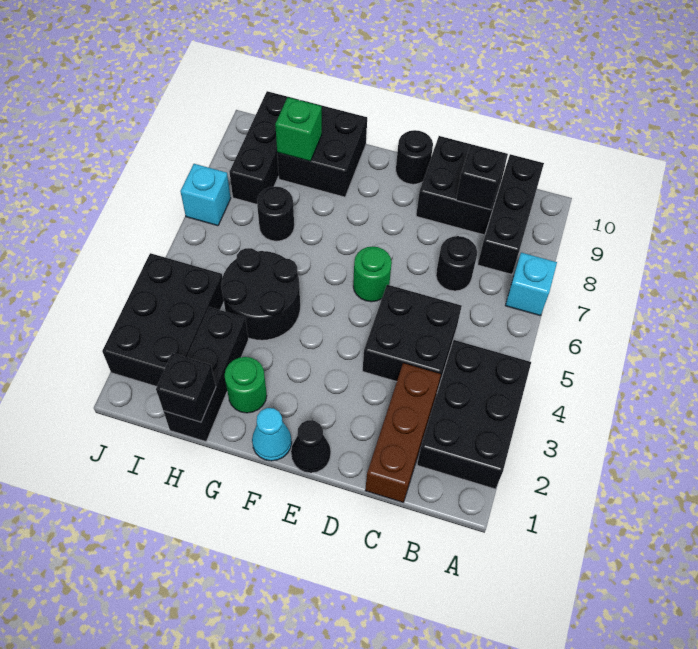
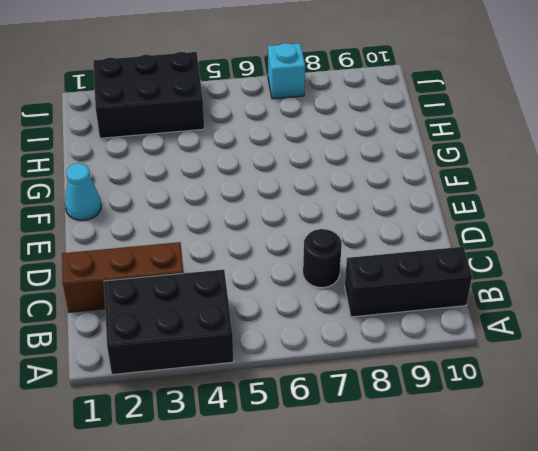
none -> cyan brick A7 level 1
none -> black brick C4:D5 level 1
none -> black brick C9:D10 level 1

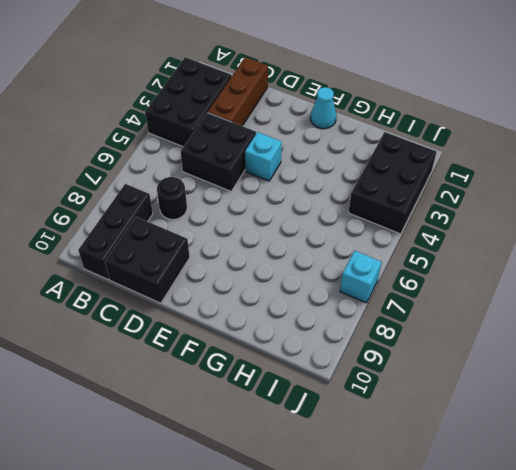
cyan brick E4 level 1 -> cyan brick A7 level 1
none -> black cone E1 level 1
none -> green round brick E6 level 1
none -> black round brick E10 level 1

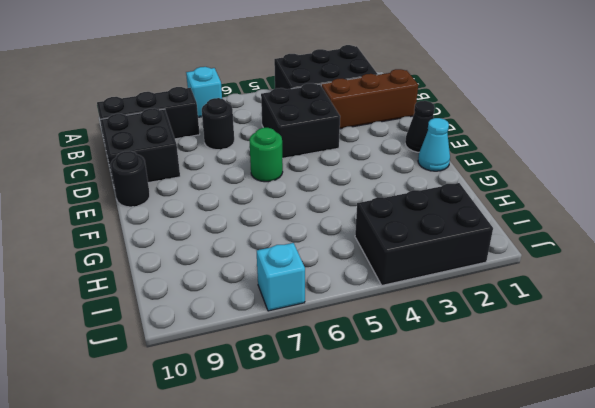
none -> green round brick G2 level 1
none -> black round brick G4:H5 level 1
none -> black brick G9:H10 level 1

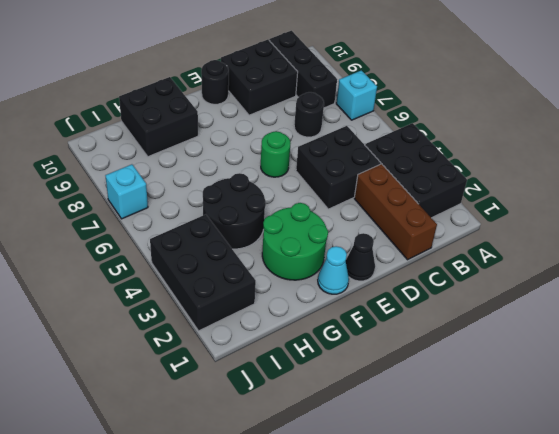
green round brick F2:G3 level 1 -> green round brick G2 level 1
none -> black brick H1:H3 level 1
none -> black round brick H7 level 1
none -> black brick I8:I10 level 1

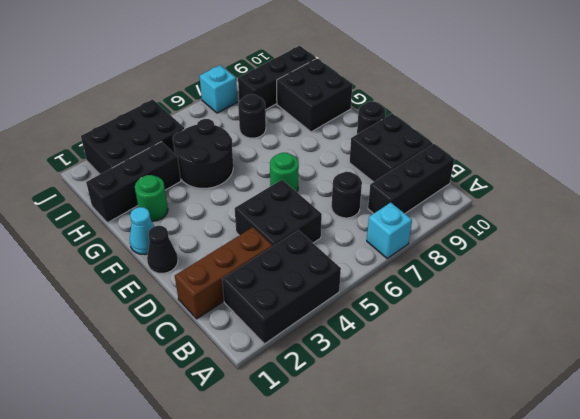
none -> black brick C9 level 2
none -> black brick H1 level 2
none -> green brick H9 level 2

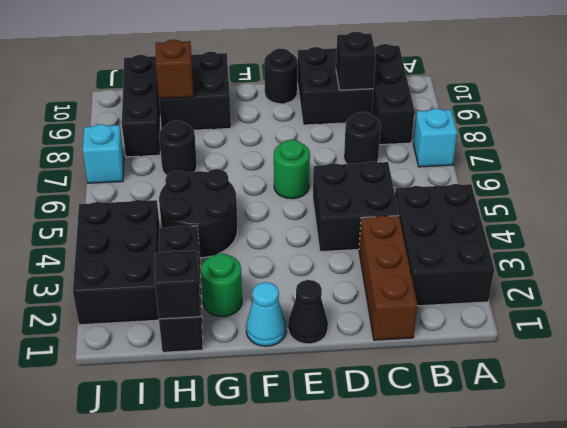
brown brick H9 level 2 -> green brick H9 level 2

